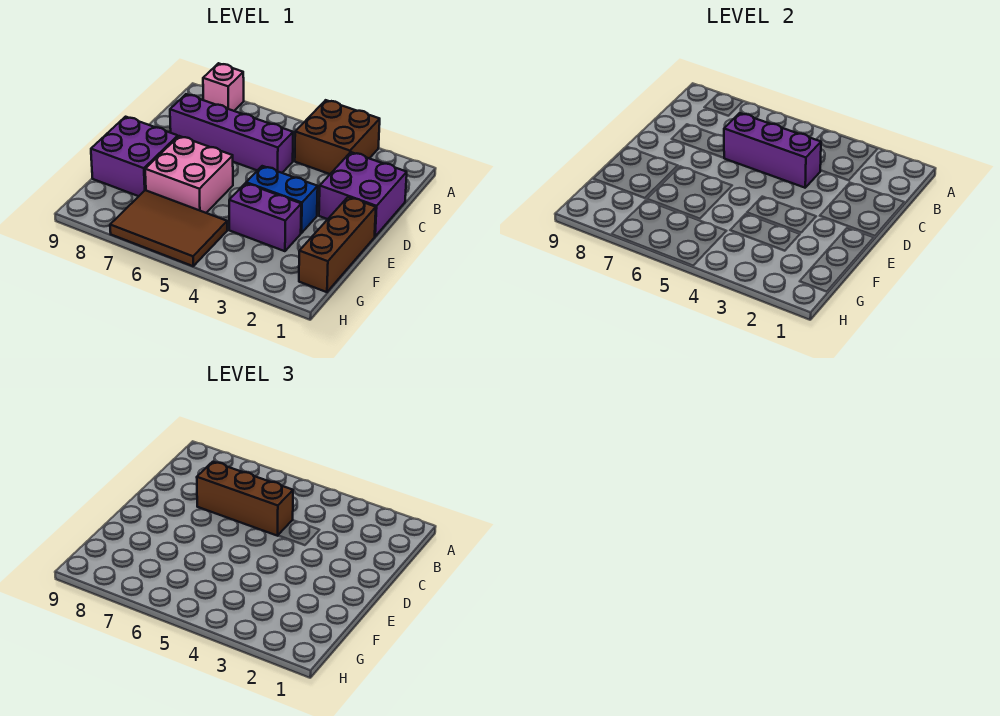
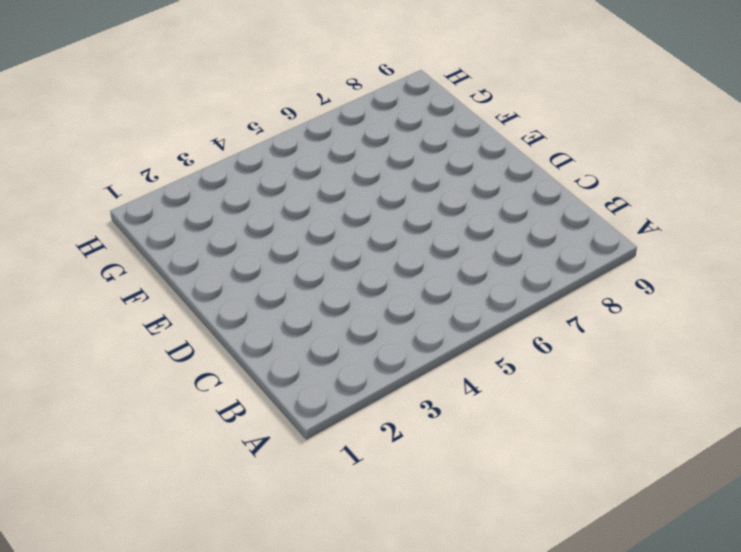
none -> brown brick A3:B4 level 1
none -> pink brick A8 level 1
none -> purple brick C1:D2 level 1

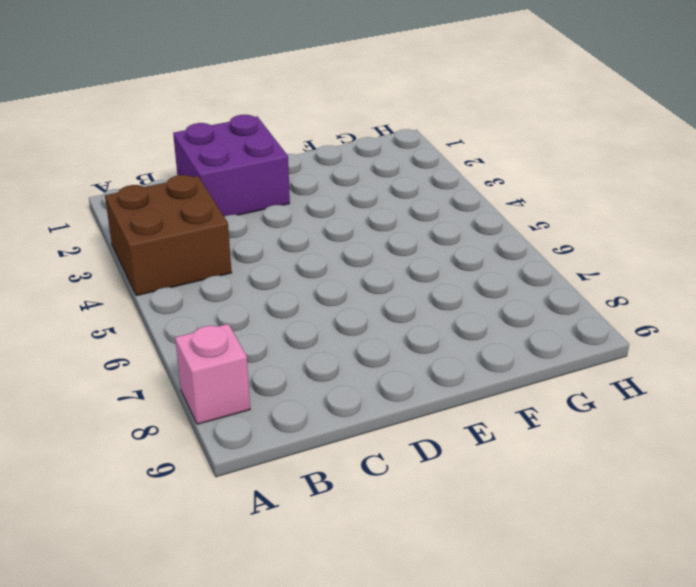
none -> purple brick C5:C8 level 1
none -> brown brick E1:G1 level 1
none -> blue brick E3:E4 level 1

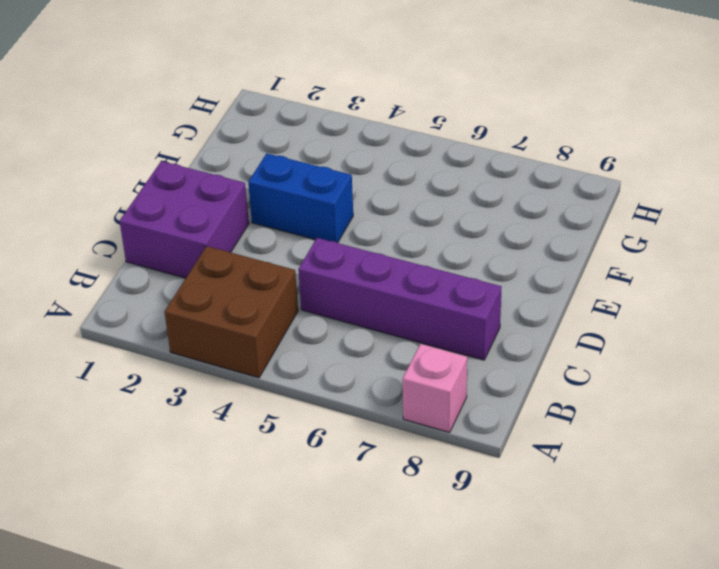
none -> brown brick E1:G1 level 1
none -> pink brick E6:F7 level 1
none -> purple brick E8:F9 level 1

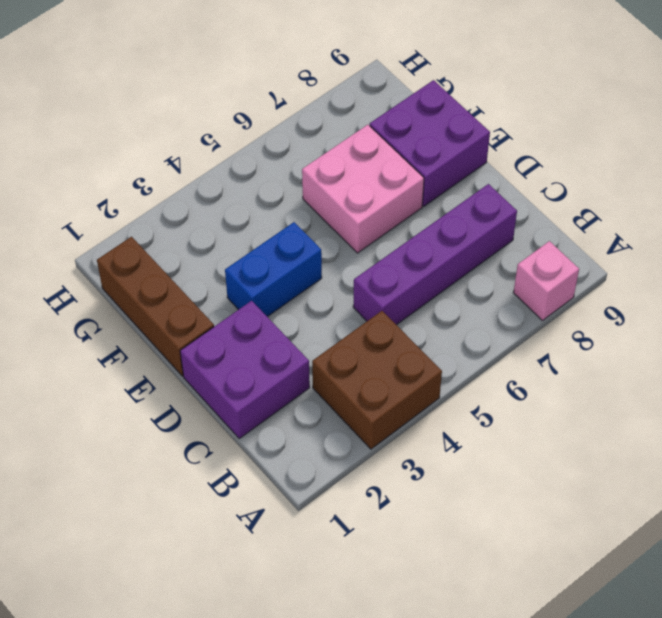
none -> purple brick F3:F4 level 1
none -> brown tile G5:H7 level 1
none -> purple brick C4:C6 level 2

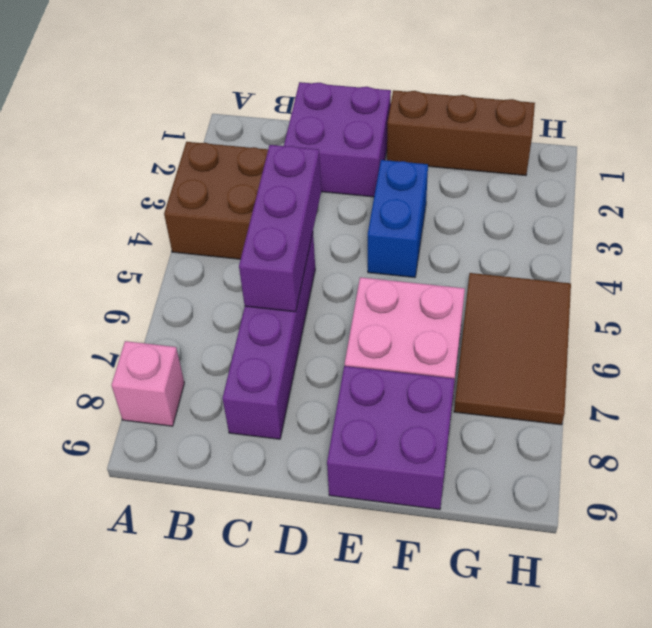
none -> purple brick F3:F4 level 1
none -> brown brick C5:C7 level 3

